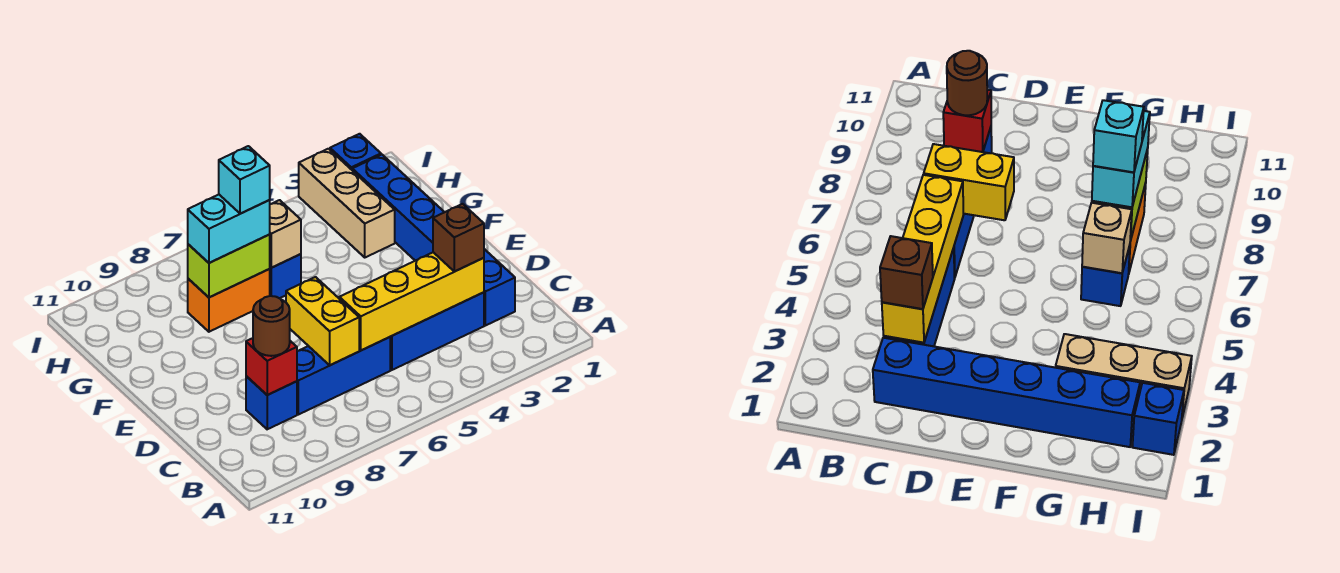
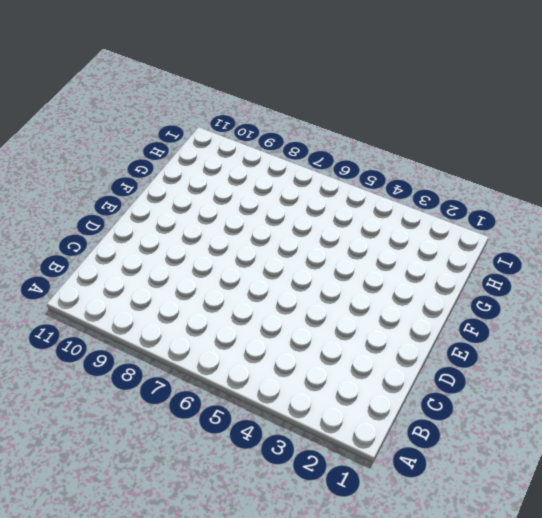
none -> blue brick C2:H2 level 1
none -> blue brick C3:C5 level 1
none -> blue brick C6:C8 level 1

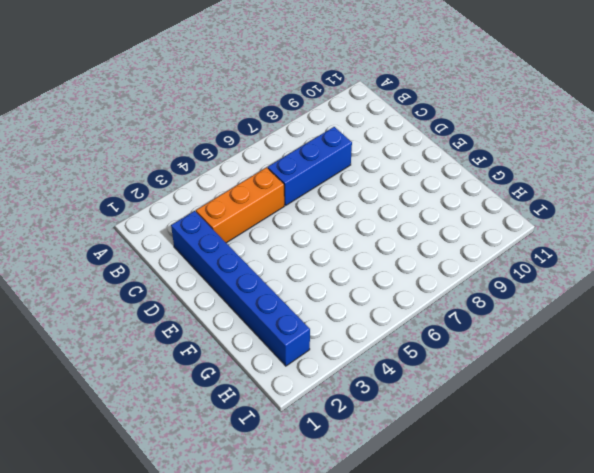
orange brick C3:C5 level 1 -> blue brick C3:C5 level 1
none -> blue brick C9 level 1
none -> tan brick G3:I3 level 1
none -> blue brick G6 level 1

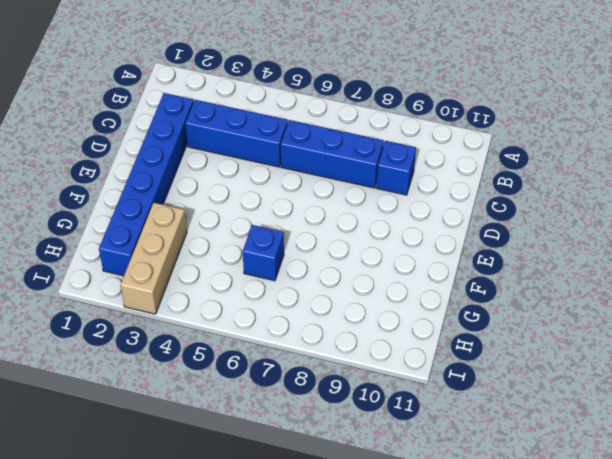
none -> orange brick G7:G8 level 1
none -> blue brick I2 level 1
none -> yellow brick C3:C6 level 2

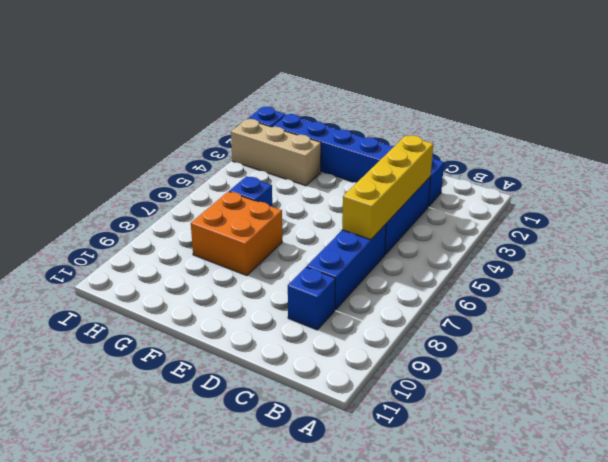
orange brick F7:G8 level 1 -> orange brick G7:G8 level 1
none -> yellow brick C7:D7 level 2
none -> red brick C9 level 2
none -> tan brick G6 level 2

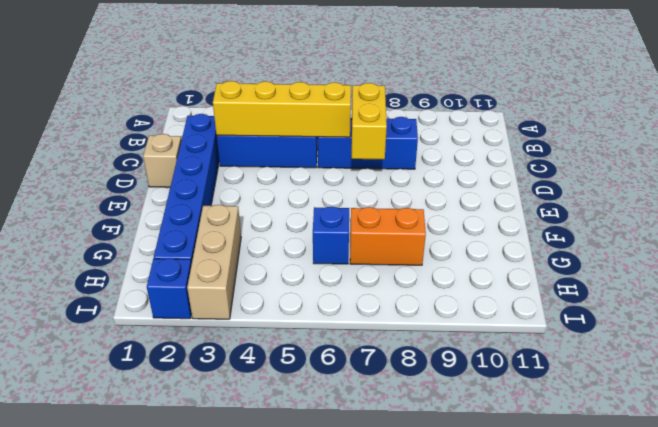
tan brick D1 level 1 -> tan brick G6 level 2
none -> blue brick C9 level 1
none -> red brick C9 level 2
none -> lime brick G7:G8 level 2

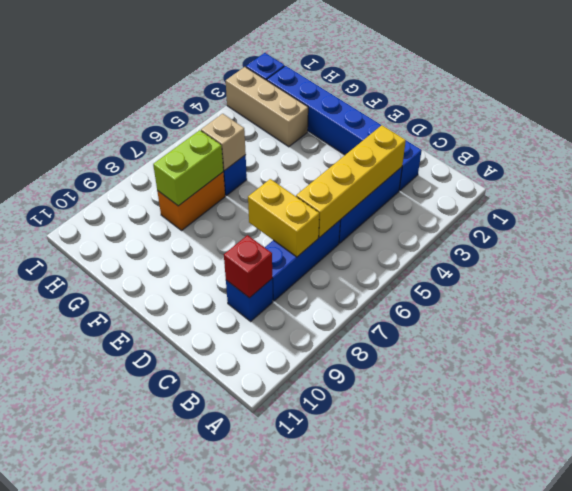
none -> brown brick C3 level 3
none -> brown round brick C9 level 3
none -> cyan brick G7:G8 level 3

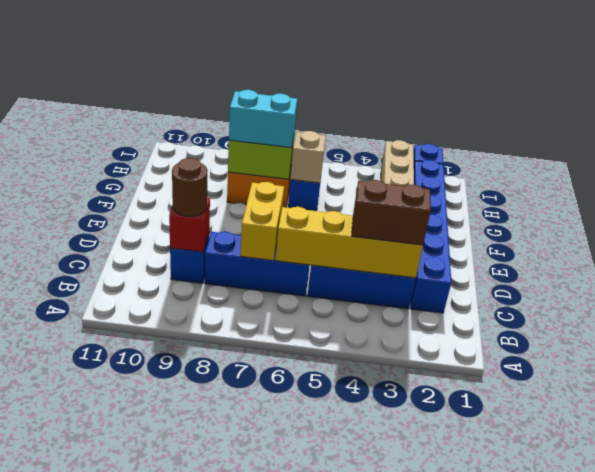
brown brick C3:C4 level 3 -> brown brick C3 level 3
none -> cyan brick G7 level 4

